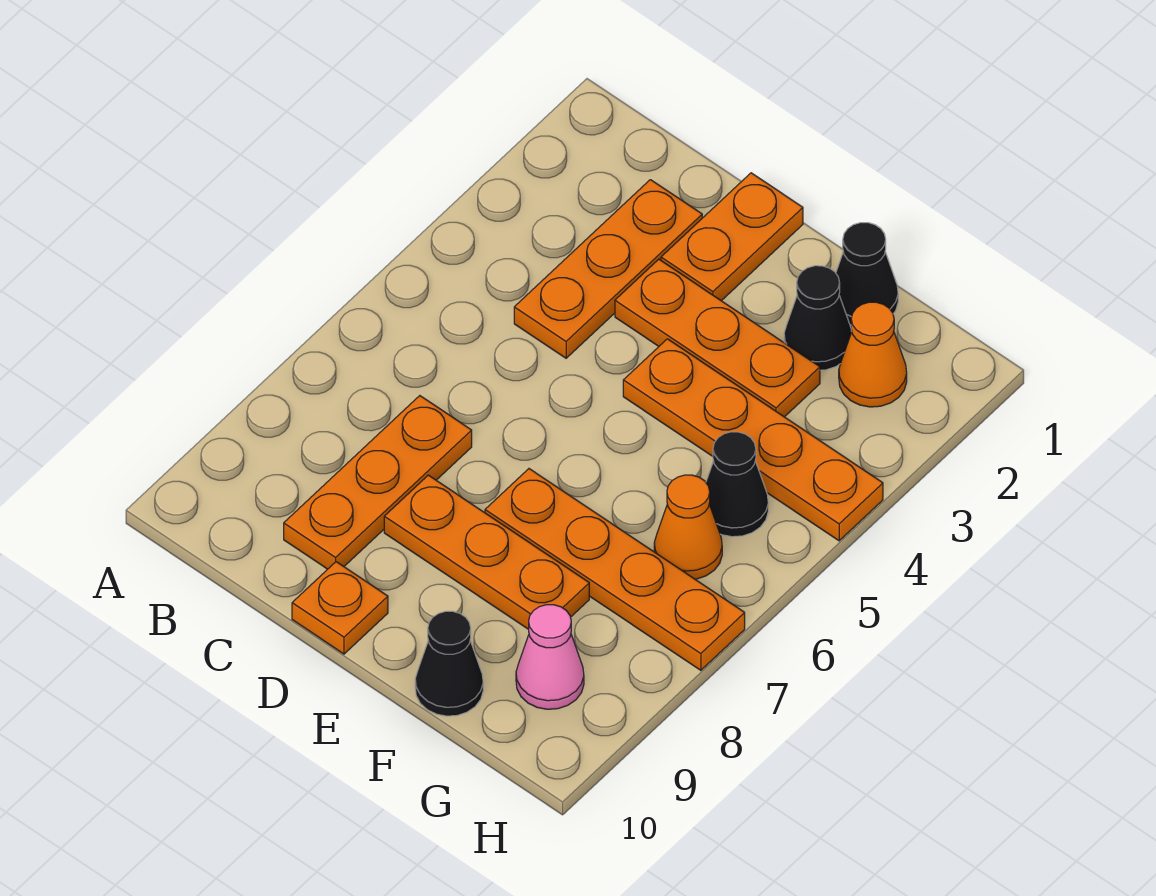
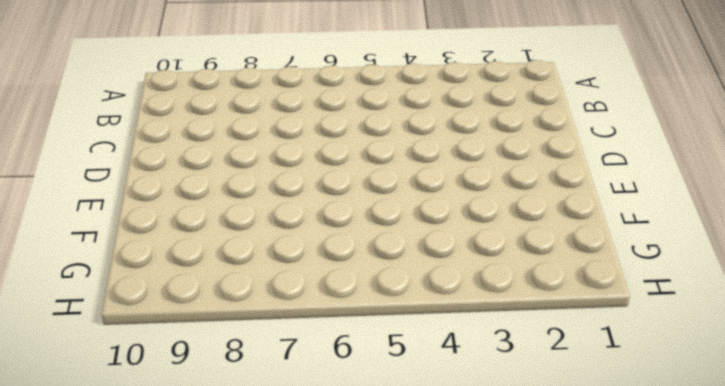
none -> orange plate C2:C4 level 1
none -> orange plate C7:C9 level 1
none -> orange plate D1:D2 level 1

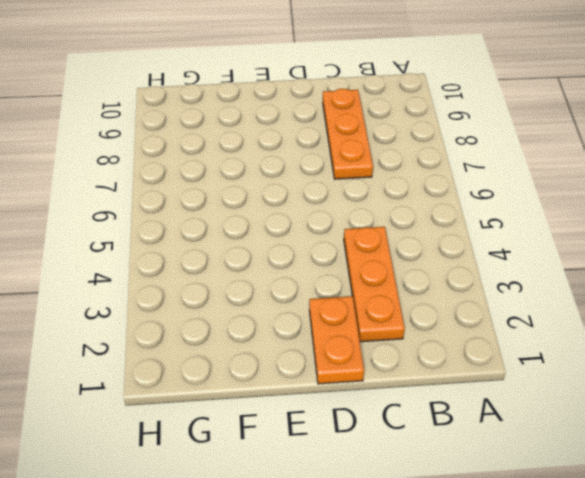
none -> orange plate D3:F3 level 1
none -> orange plate D8:F8 level 1
none -> orange plate D10 level 1

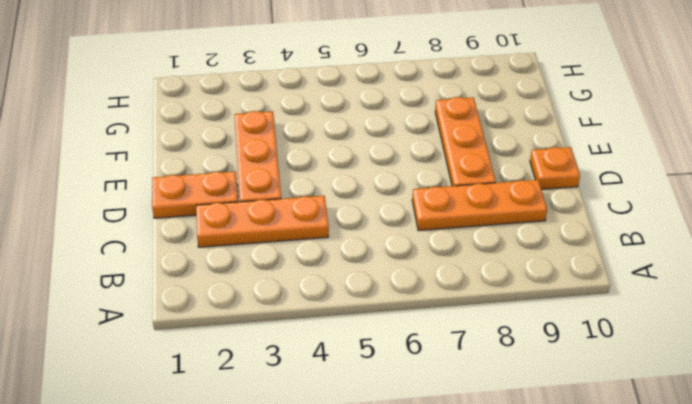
none -> orange plate E4:H4 level 1
none -> orange plate E7:H7 level 1
none -> black cone F1 level 1

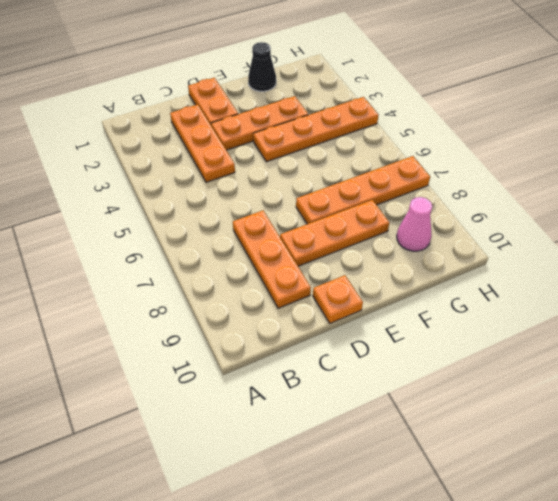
none -> black cone F2 level 1
none -> black cone F10 level 1
none -> orange cone G2 level 1

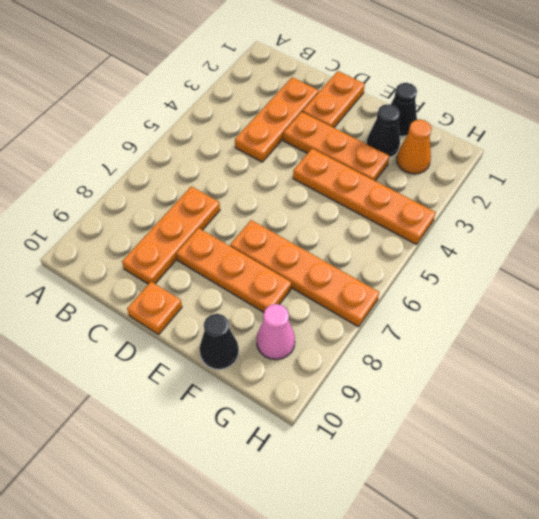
none -> black cone G5 level 1
none -> orange cone G6 level 1

